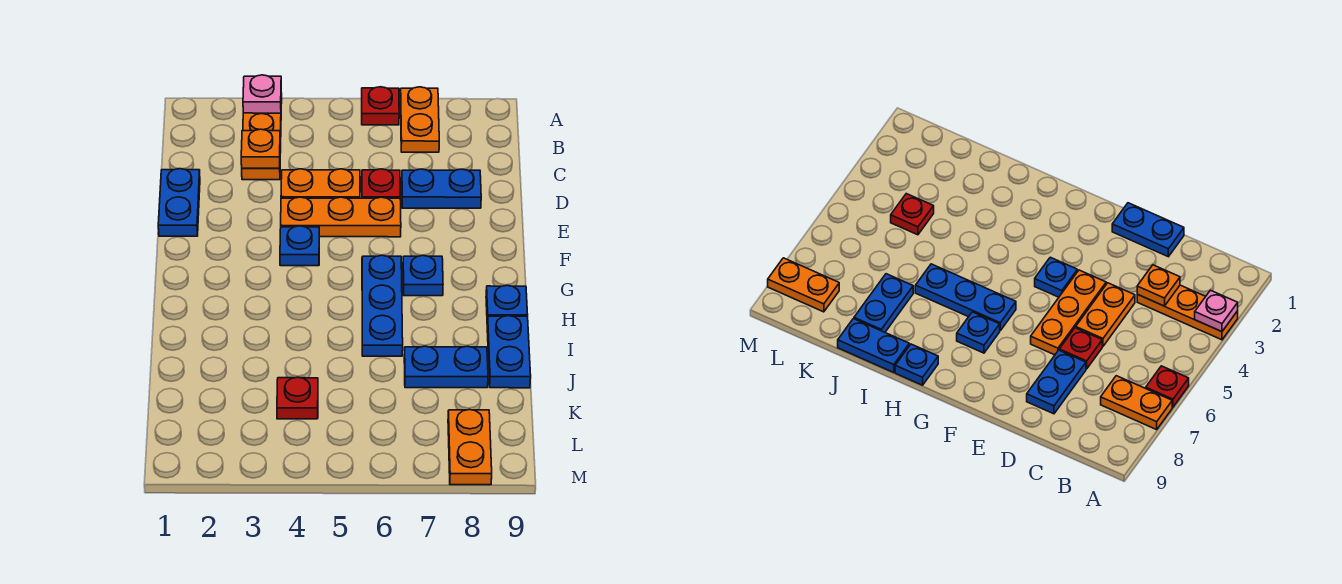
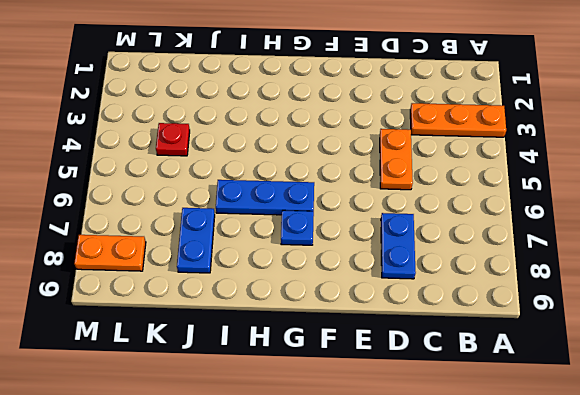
none -> red plate A6 level 1
none -> orange plate A7:B7 level 1
none -> blue plate D1:E1 level 1

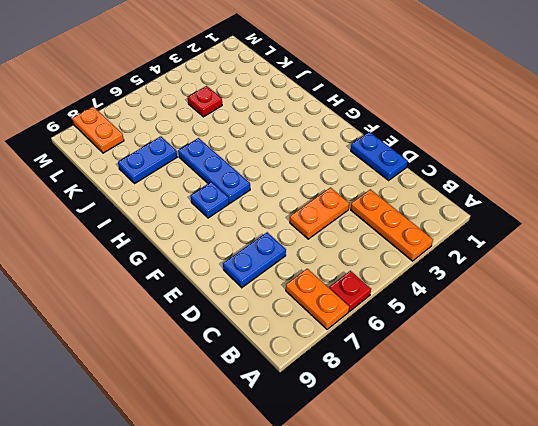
none -> red plate D6 level 1
none -> orange plate E4:E6 level 1
none -> blue plate F4 level 1

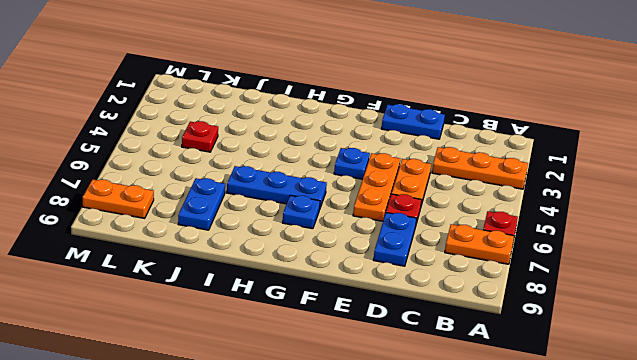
none -> blue plate H9 level 1
none -> blue plate I9:J9 level 1
none -> pink plate A3 level 2

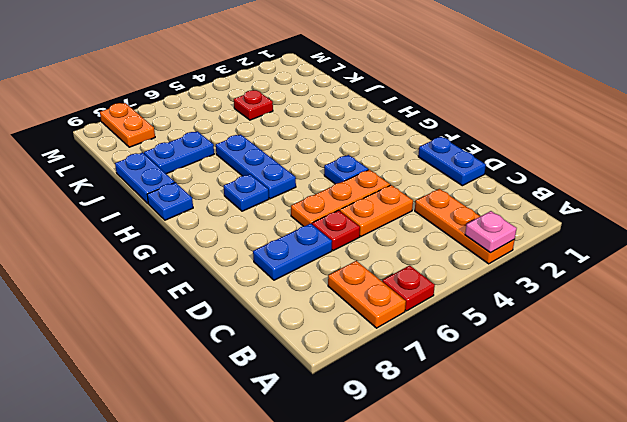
none -> orange plate C3 level 2

